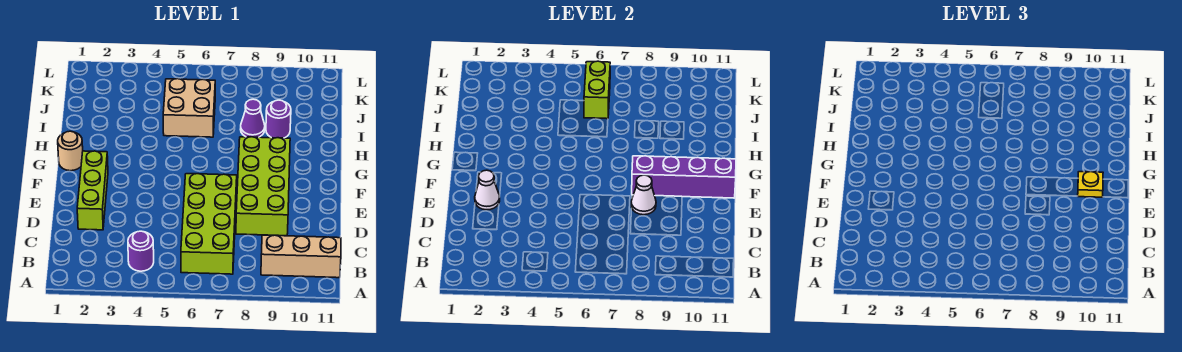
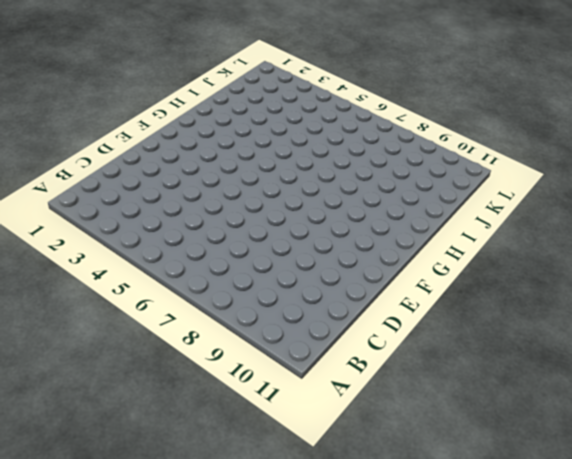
none -> purple round brick B4 level 1
none -> lime brick B6:E7 level 1
none -> tan brick B9:B11 level 1

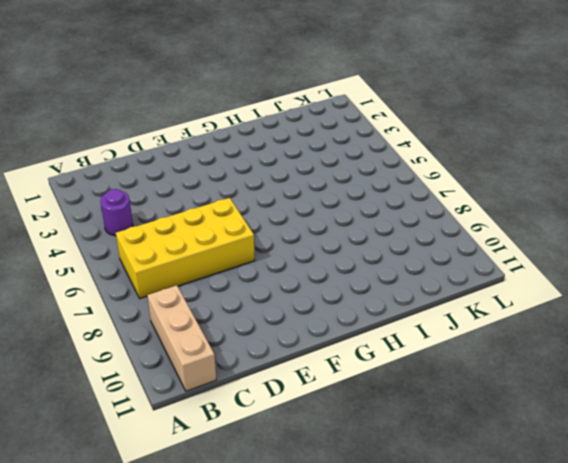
yellow brick B6:E7 level 1 -> lime brick B6:E7 level 1
none -> lime brick D2:F2 level 1
none -> lime brick D8:G9 level 1
none -> tan round brick G1 level 1

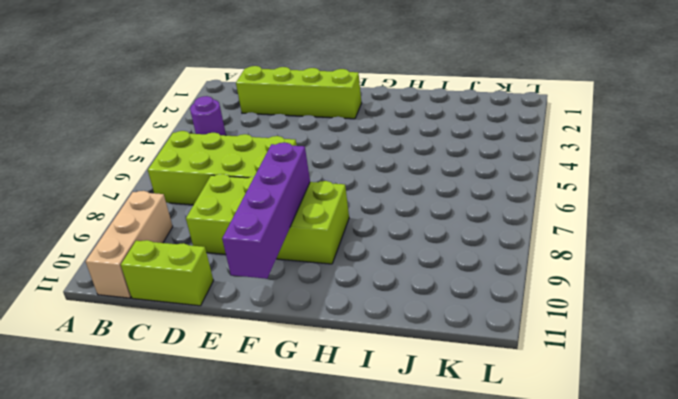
lime brick C2:F2 level 1 -> lime brick D2:F2 level 1
lime brick C11:D11 level 1 -> lime brick J6:K6 level 2
none -> tan round brick G1 level 1
none -> tan brick I5:J6 level 1
none -> purple cone I8 level 1

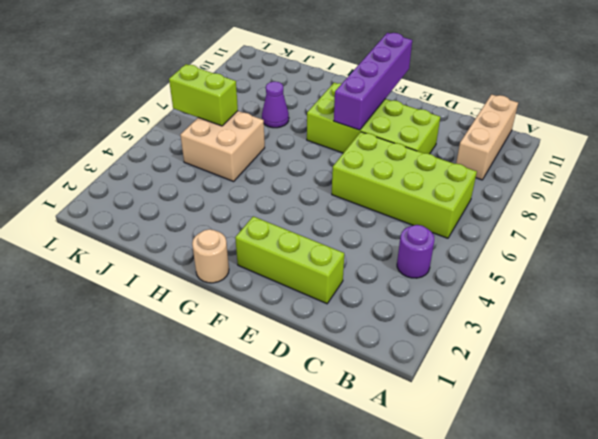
none -> purple round brick I9 level 1
none -> white cone E2 level 2
none -> white cone E8 level 2

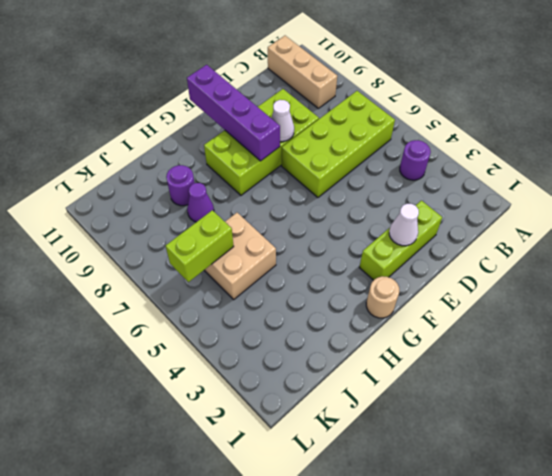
none -> yellow plate F10 level 3

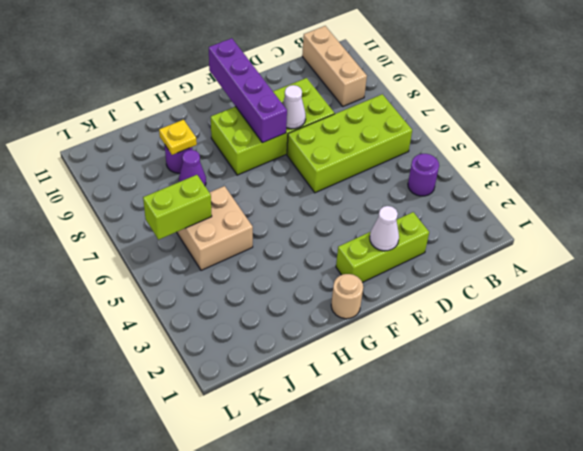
yellow plate I9 level 2 -> yellow plate F10 level 3

